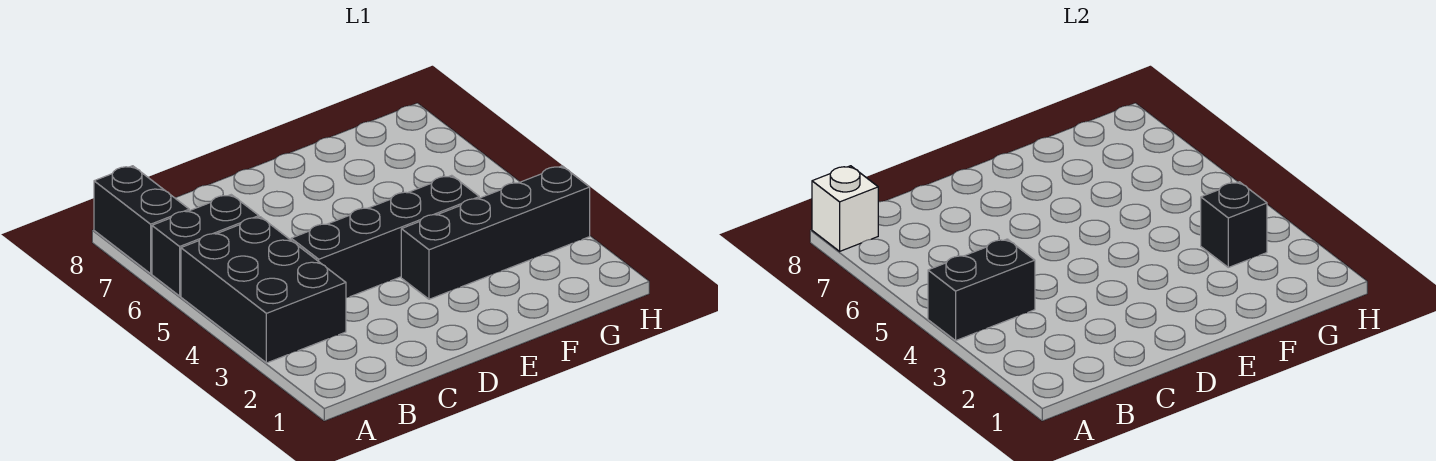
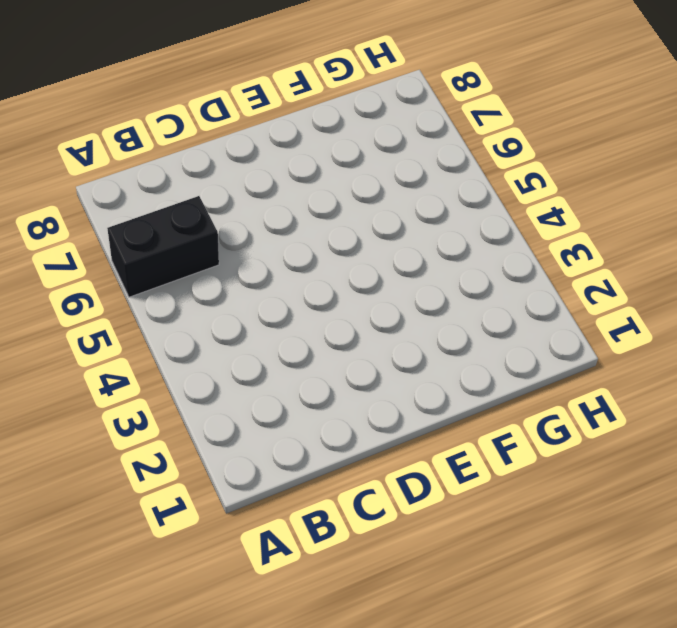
none -> black brick A3:B5 level 1
none -> black brick A7:A8 level 1

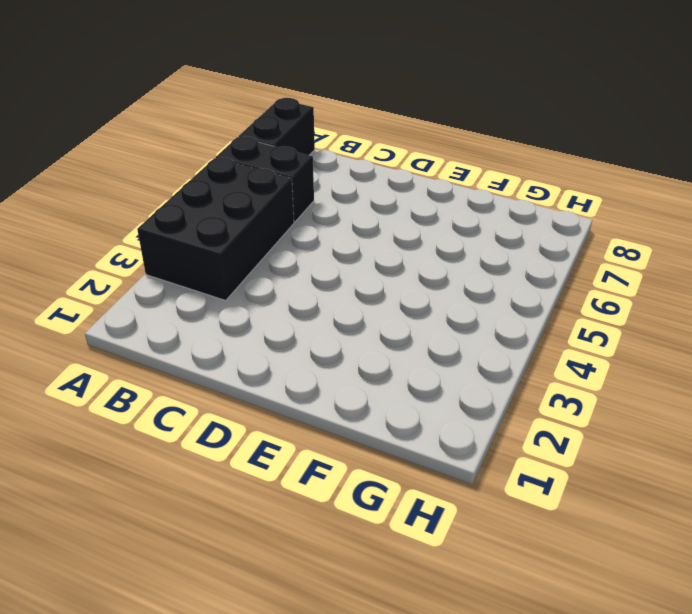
none -> black brick C4:F4 level 1
none -> black brick E3:H3 level 1

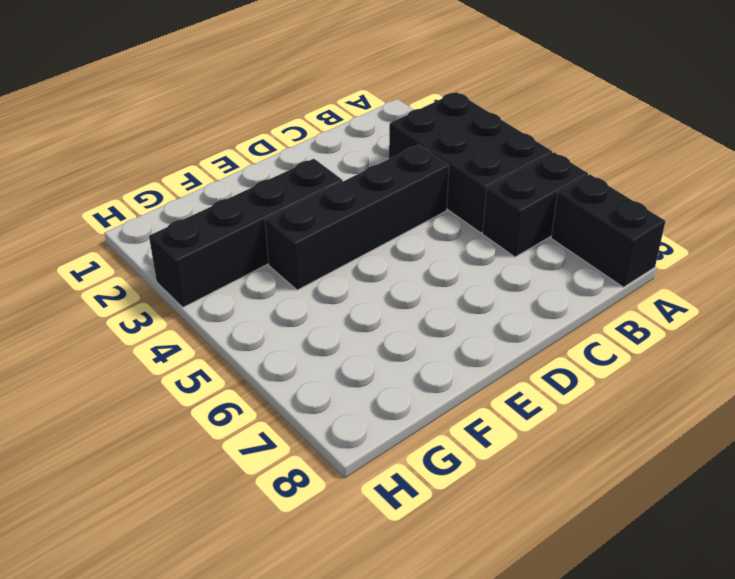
none -> black brick A4:B4 level 2
none -> white brick A8 level 2

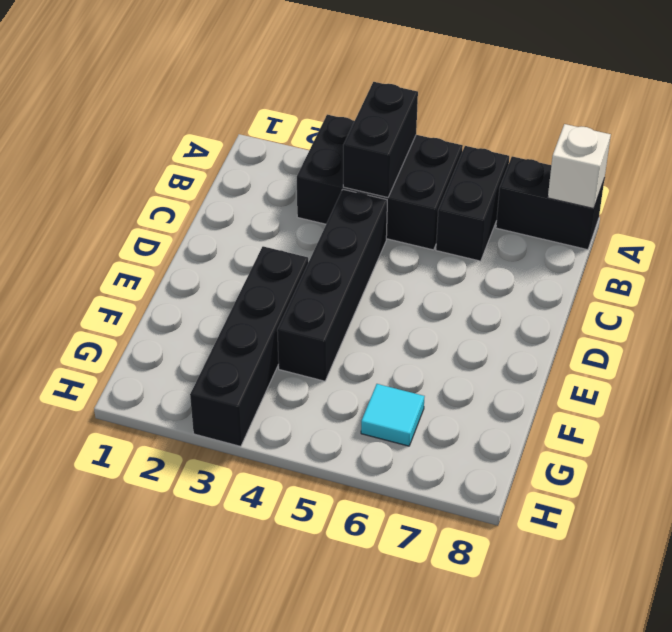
cyan tile G6 level 1 -> none
none -> black brick G3 level 2

